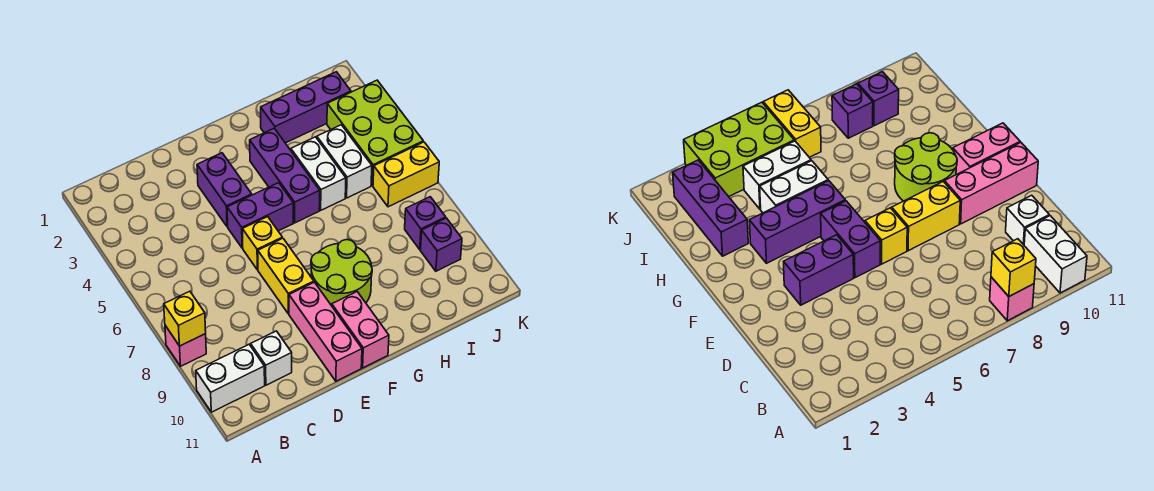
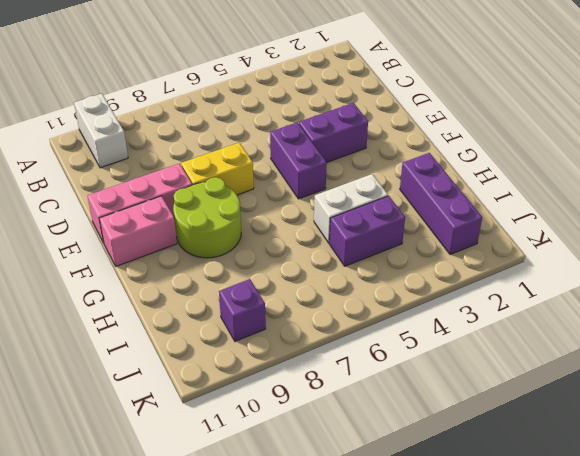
purple brick I4:I5 level 1 -> white brick I4:I5 level 1
none -> pink brick A8 level 1
none -> white brick C10 level 1
none -> yellow brick E6 level 1

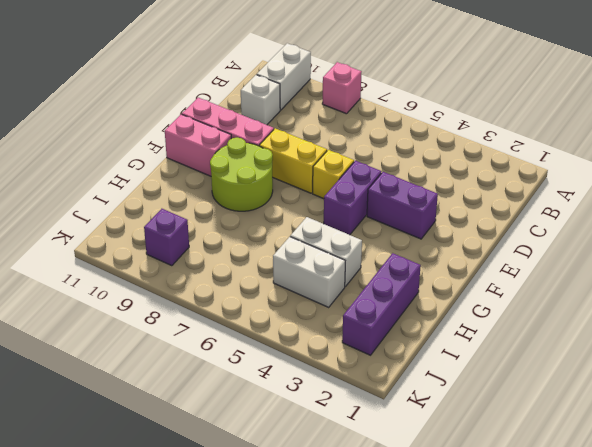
none -> purple brick G3:G5 level 1
none -> lime brick J3:K5 level 1
none -> yellow brick J6:K6 level 1

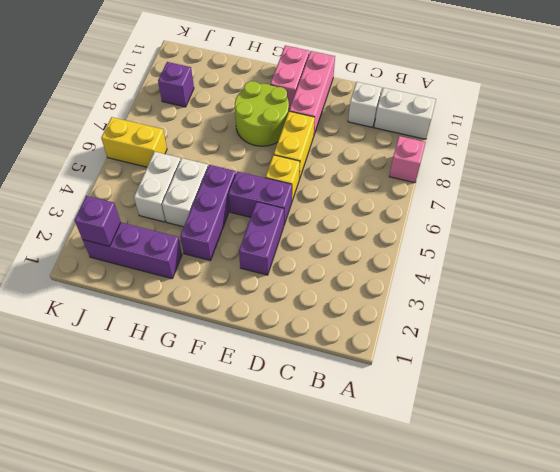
purple brick J2 level 2 -> purple brick J8 level 1
none -> lime brick J3:K5 level 1
none -> yellow brick A8 level 2

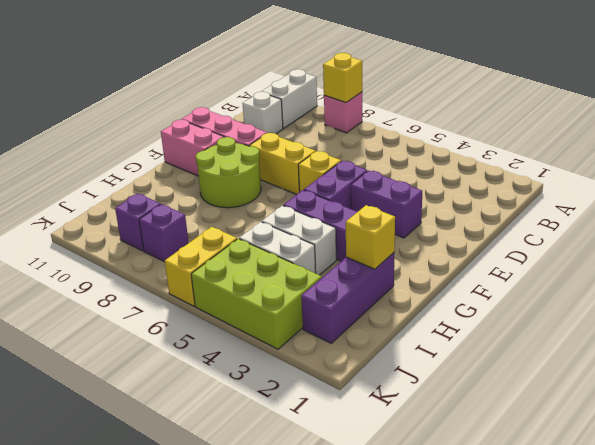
yellow brick H2 level 2 -> none

